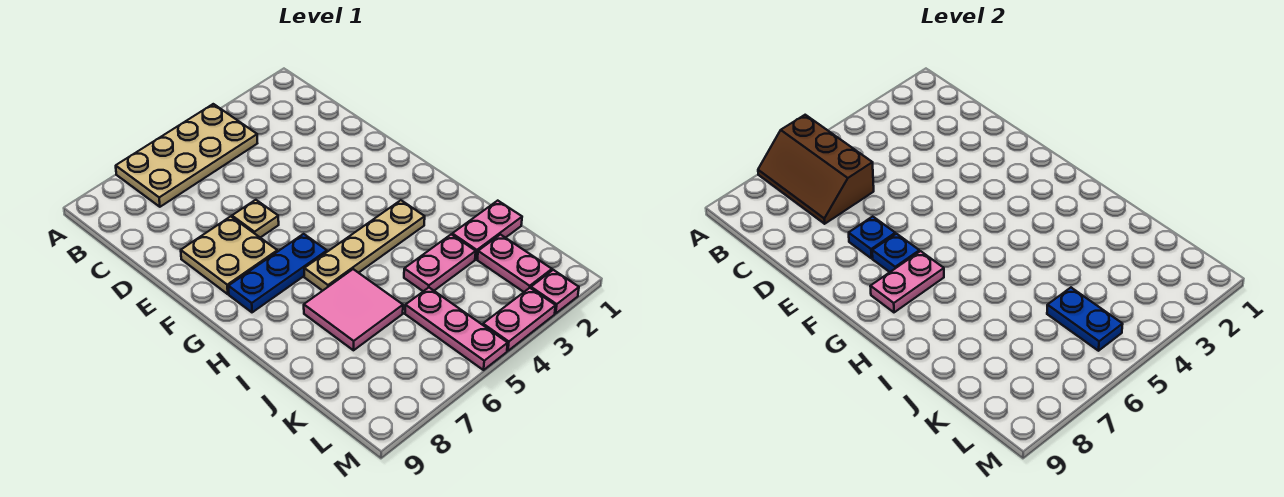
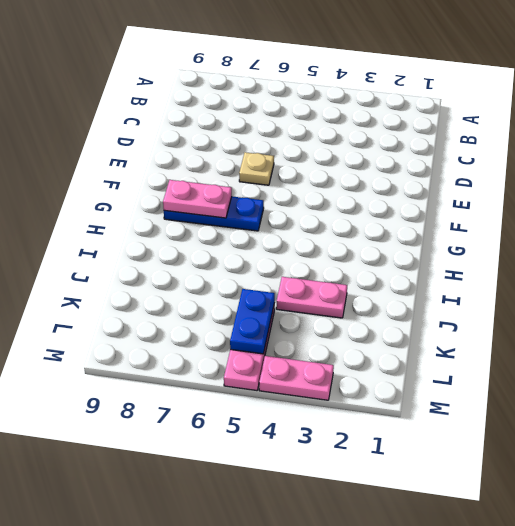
none -> tan plate A4:B7 level 1
none -> tan plate E7:F8 level 1
none -> tan plate H3:H6 level 1

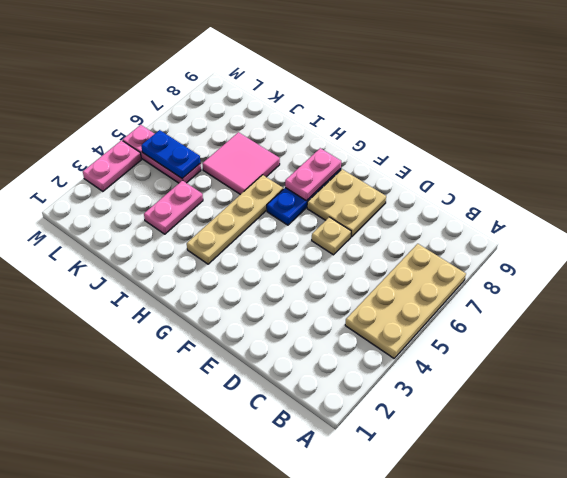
none -> pink plate J1:J2 level 1
none -> pink plate K2:L2 level 1
none -> pink plate M2 level 1

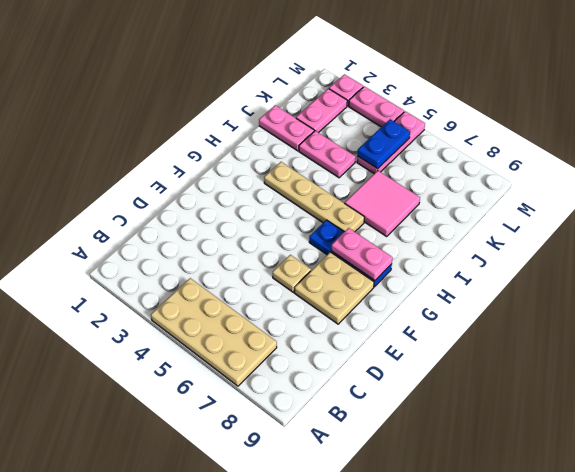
none -> brown slope A6:C7 level 2 top 6
none -> blue plate E7 level 2
none -> blue plate F7 level 2

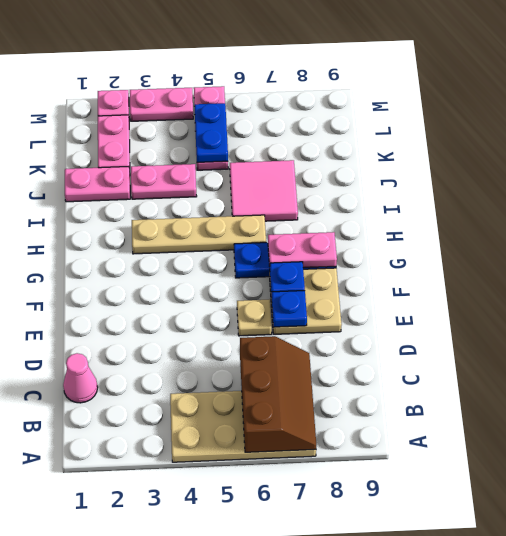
pink cone C1 level 1 -> none

